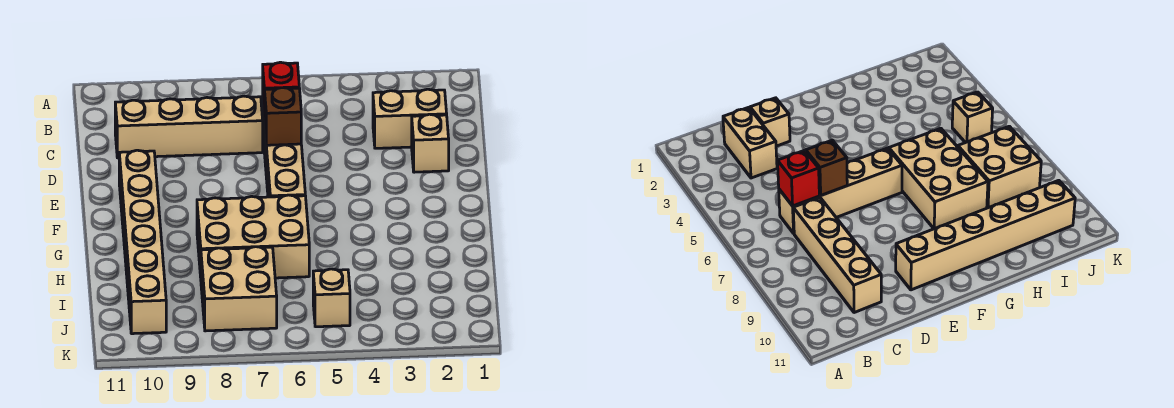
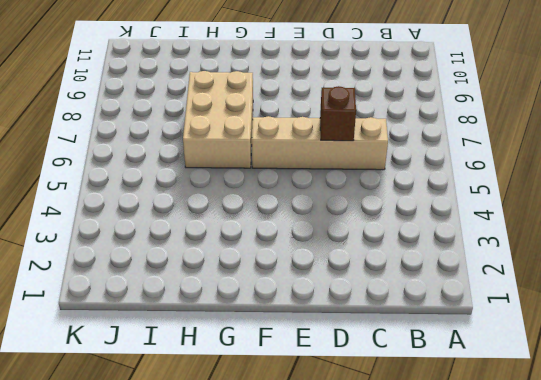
none -> tan brick C2:C3 level 1
none -> tan brick C7:C10 level 1

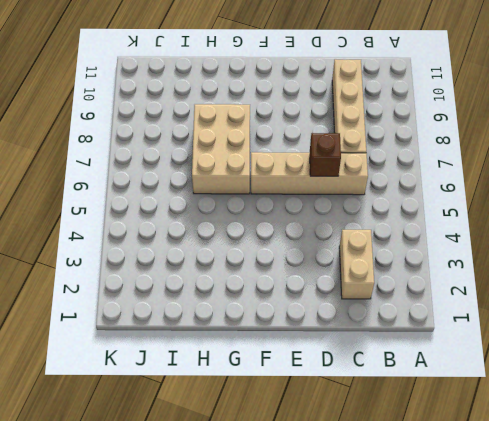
none -> tan brick D2 level 1
none -> tan brick E10:J10 level 1

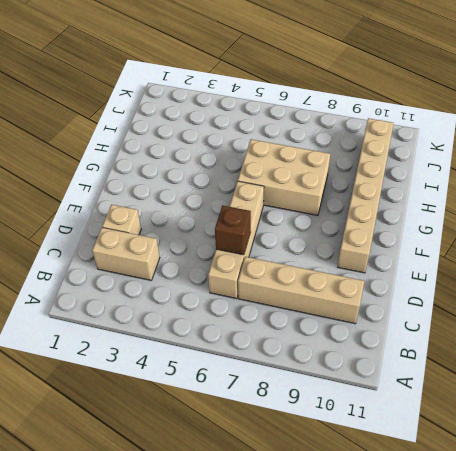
none -> tan brick I7:J8 level 1
none -> tan brick J5 level 1

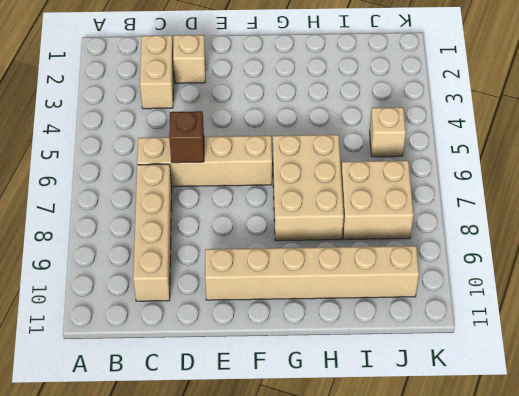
none -> red brick C6 level 2

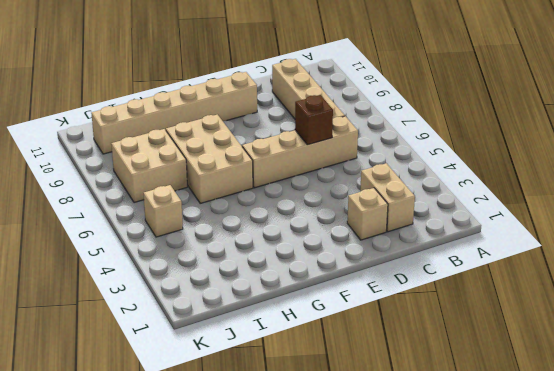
none -> red brick C6 level 2

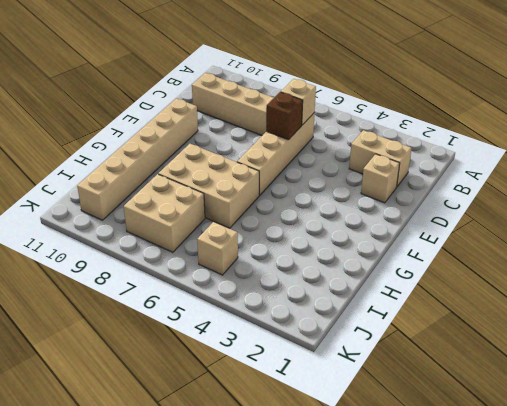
tan brick C6 level 2 -> red brick C6 level 2

